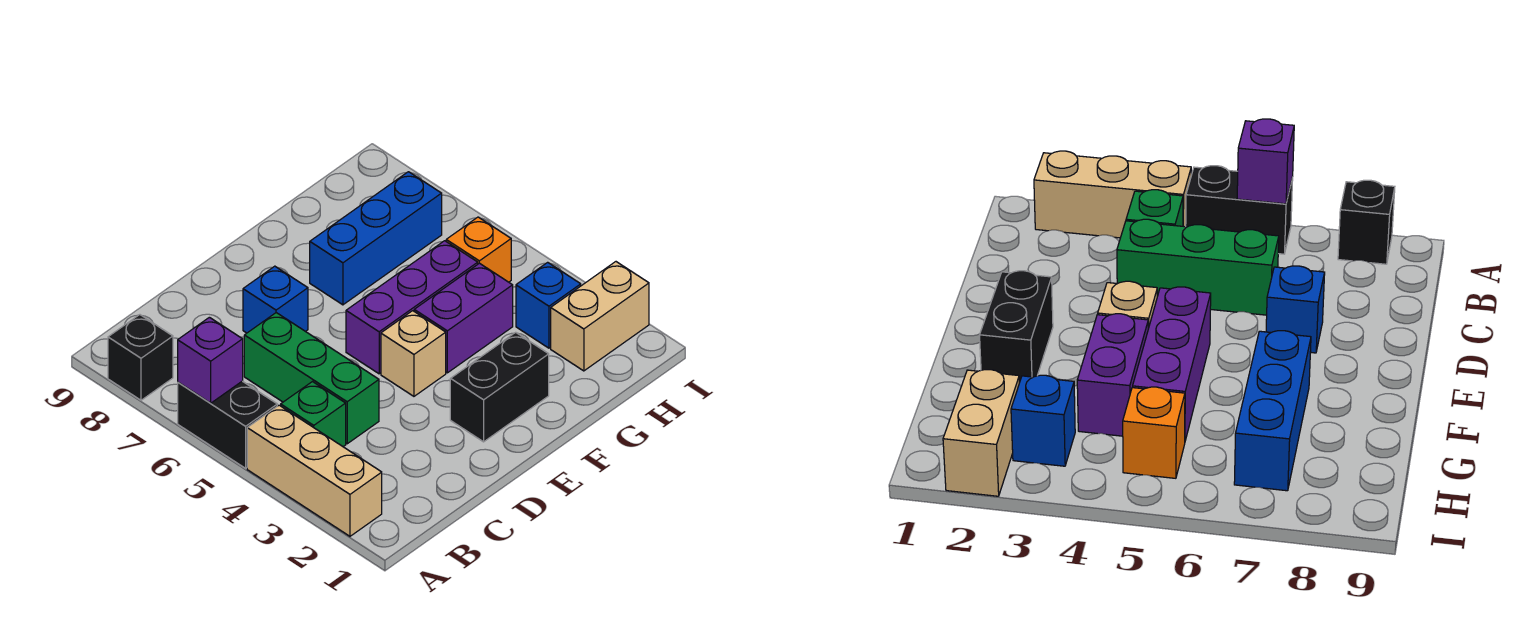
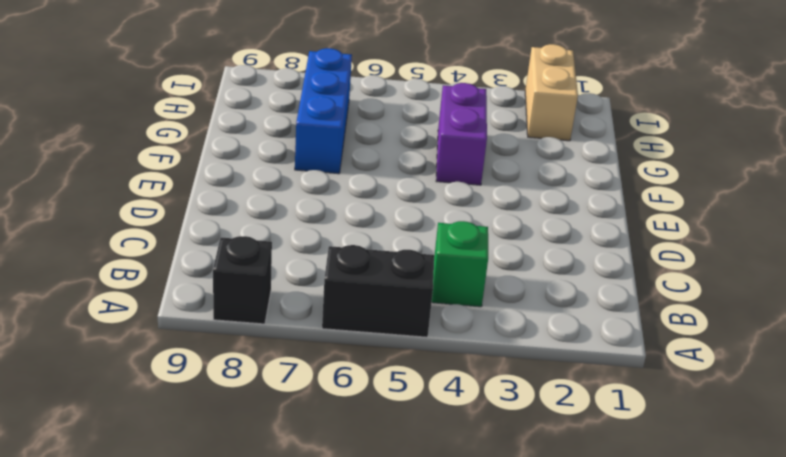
none -> tan brick A2:A4 level 1
none -> green brick C4:C6 level 1
none -> blue brick D7 level 1

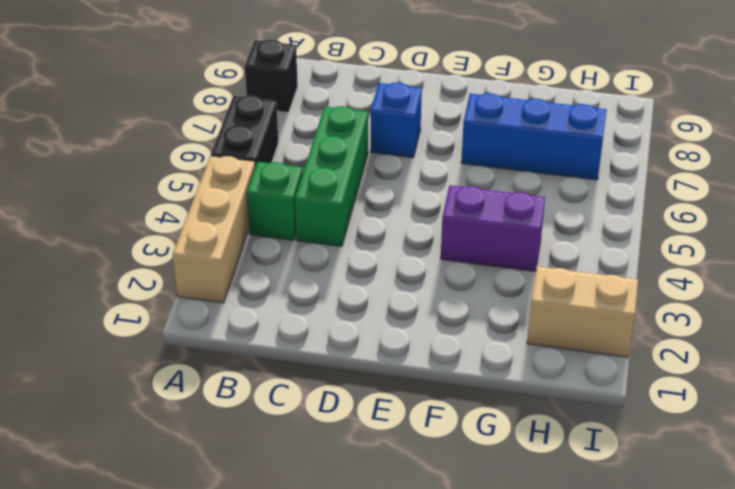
none -> black brick E2:F2 level 1
none -> tan brick E4 level 1
none -> purple brick E5:G5 level 1

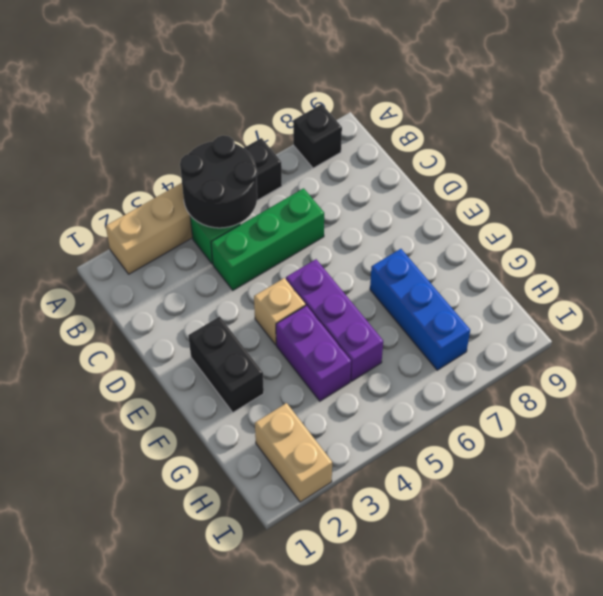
black round brick A4:B5 level 2 -> none
none -> blue brick D7 level 1
none -> blue brick H3 level 1
none -> orange brick H5 level 1

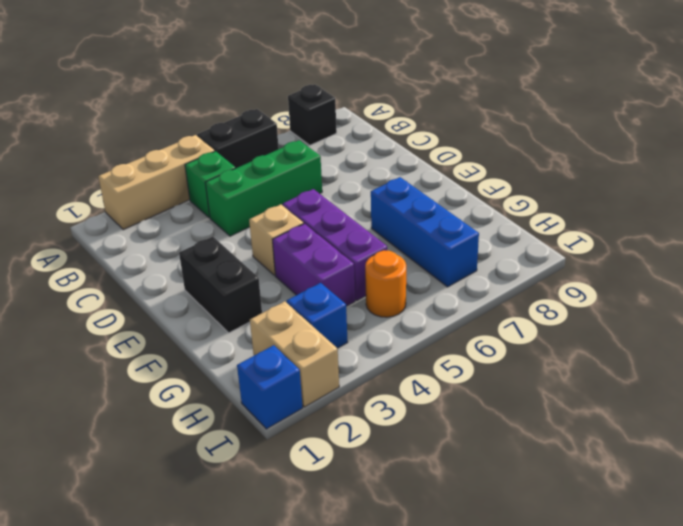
orange round brick H5 level 1 -> orange brick H5 level 1
blue brick I1 level 1 -> blue brick D7 level 1
none -> purple brick A6 level 2

